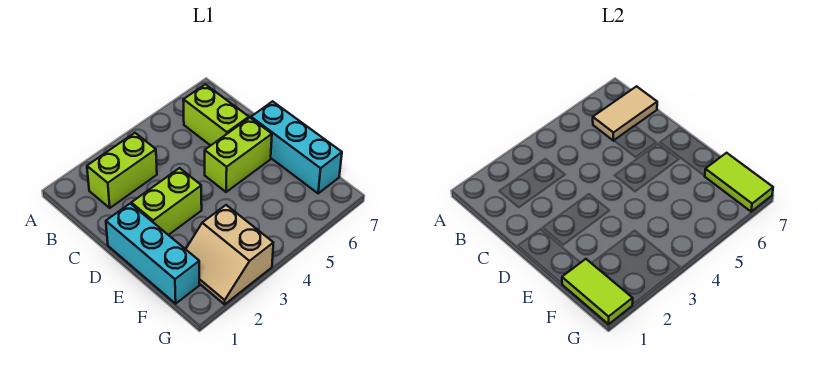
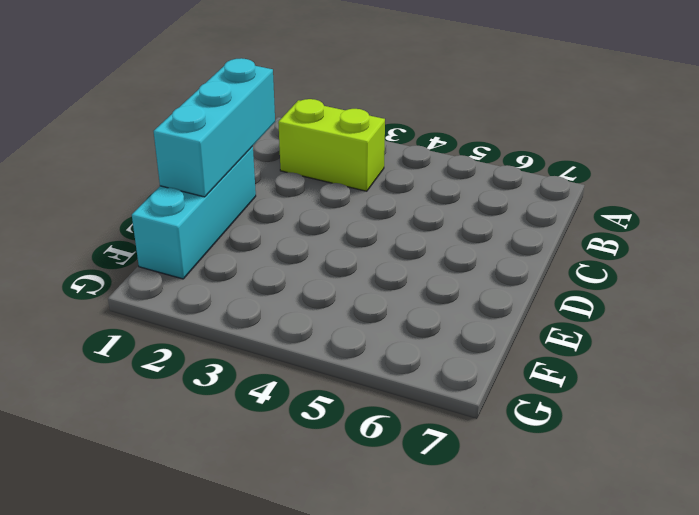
cyan brick C1:E1 level 2 -> cyan brick D7:F7 level 1
none -> lime brick B6:C6 level 1
none -> lime brick D2:D3 level 1

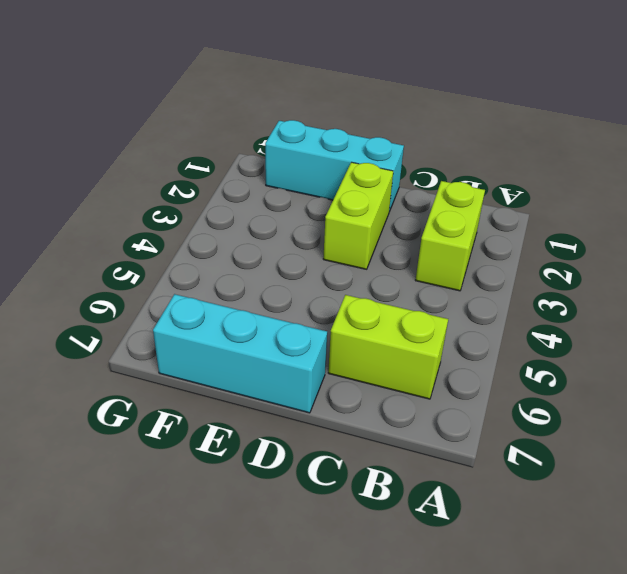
none -> lime brick D5:D6 level 1
none -> tan slope F2:G3 level 1 top 3

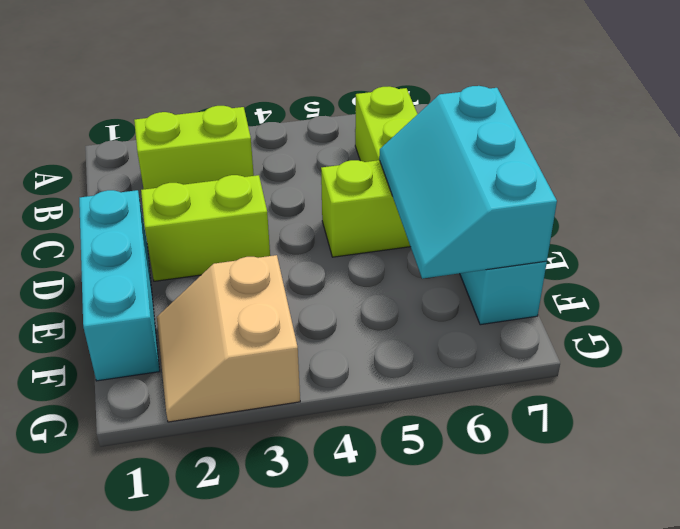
cyan slope D6:F7 level 2 top 7 -> lime tile F7:G7 level 2
none -> tan tile B6:B7 level 2
none -> lime tile F1:G1 level 2

